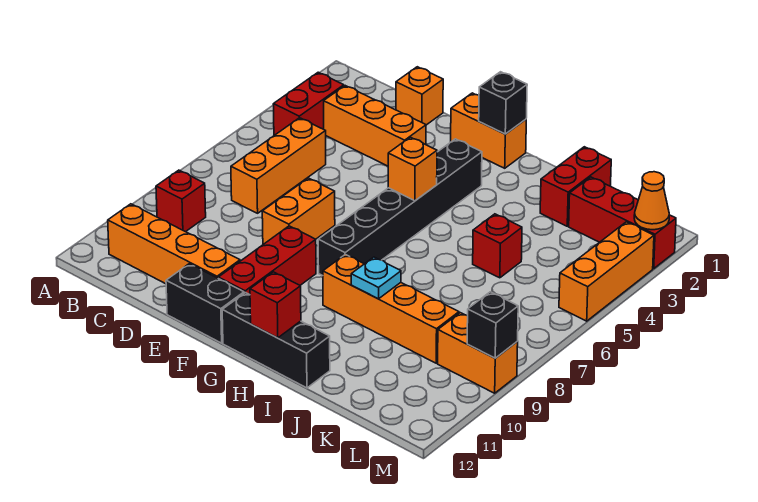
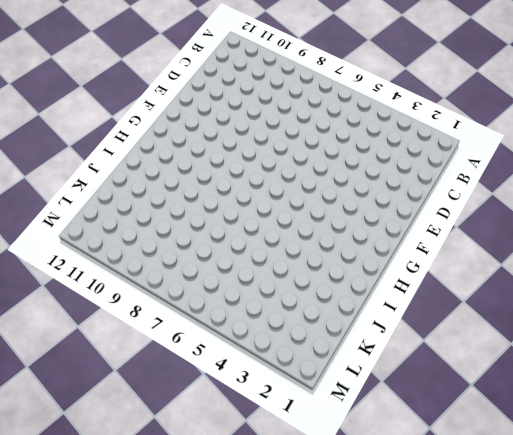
none -> red brick B3:B4 level 1
none -> red brick B9 level 1
none -> orange brick B11:E11 level 1

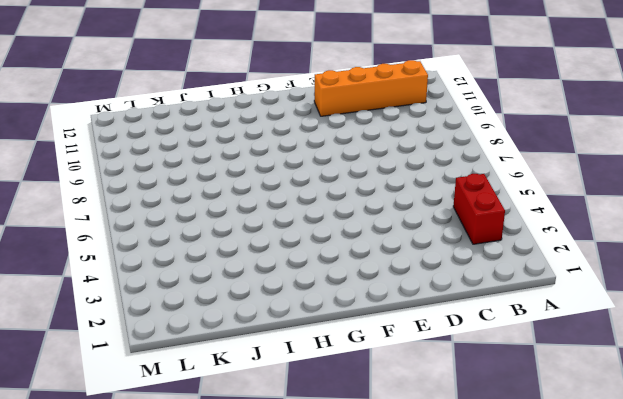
none -> red brick B9 level 1
none -> orange brick C3:E3 level 1
none -> orange brick C5:C7 level 1

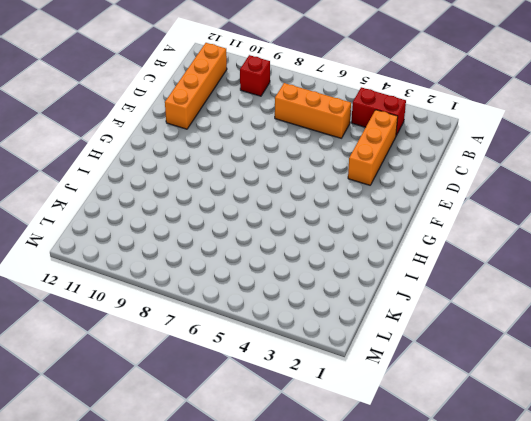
none -> orange brick D1 level 1
none -> orange brick E7:E8 level 1
none -> black brick E12:F12 level 1

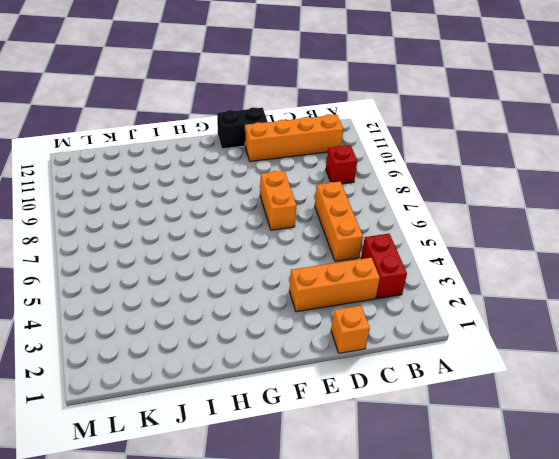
none -> orange brick F1:G1 level 1
none -> red brick F9:F11 level 1
none -> black brick G3:G8 level 1

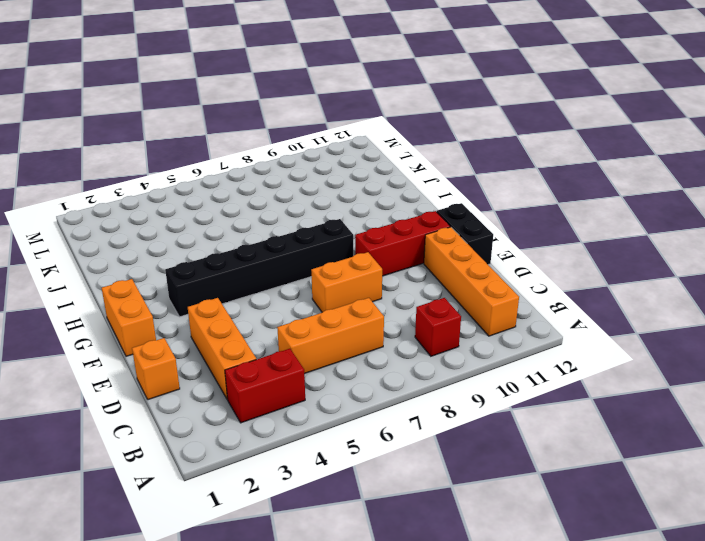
none -> black brick G12:I12 level 1
none -> orange brick H9:K9 level 1
none -> red brick J1:J2 level 1

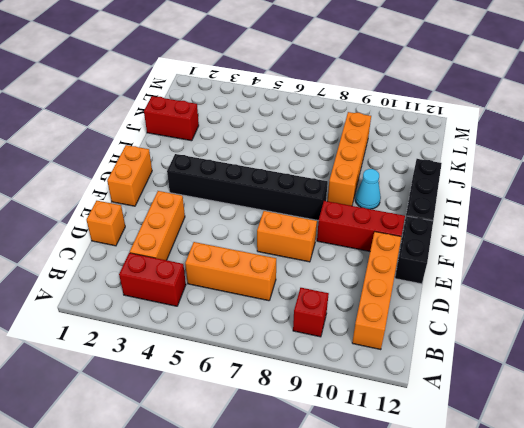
cyan cone H10 level 1 -> none
none -> red brick J5 level 1
none -> red brick K2:M2 level 1
none -> orange brick L9:M9 level 1

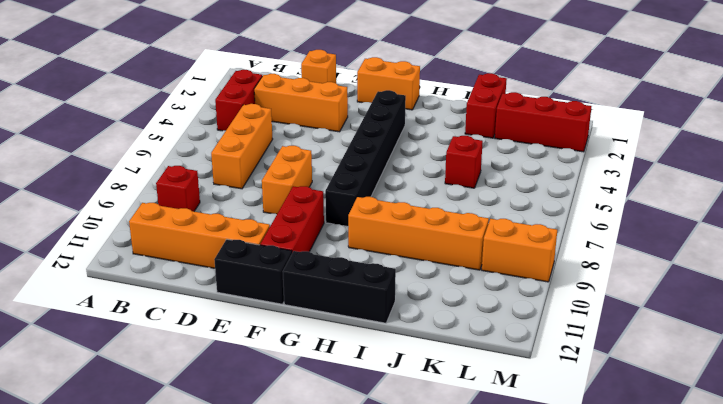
none -> orange brick M3:M5 level 1
none -> black brick G1 level 2
none -> orange brick G5 level 2

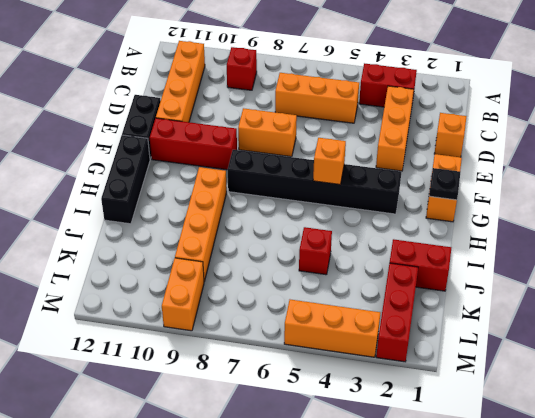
black plate G1 level 2 -> black brick G1 level 2
none -> red brick H12 level 2
none -> cyan plate I9 level 2
none -> orange cone M2 level 2

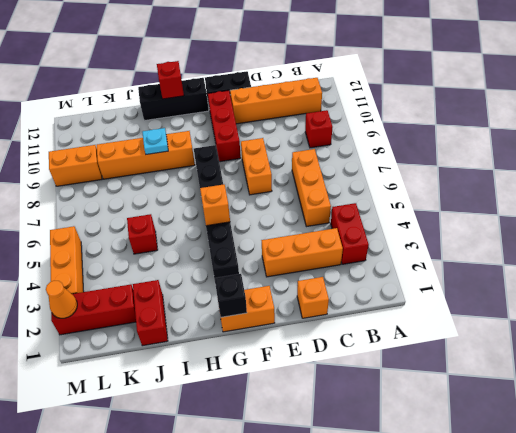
none -> black brick M9 level 2

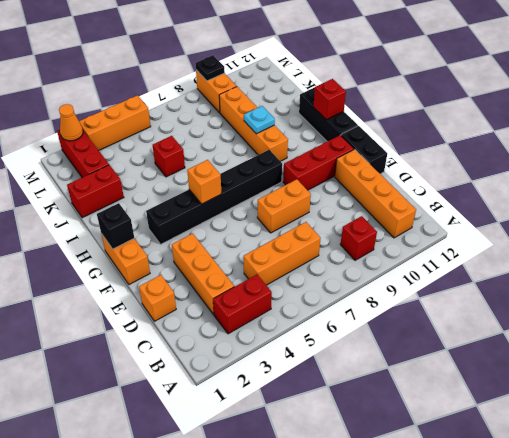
black plate M9 level 2 -> black brick M9 level 2

